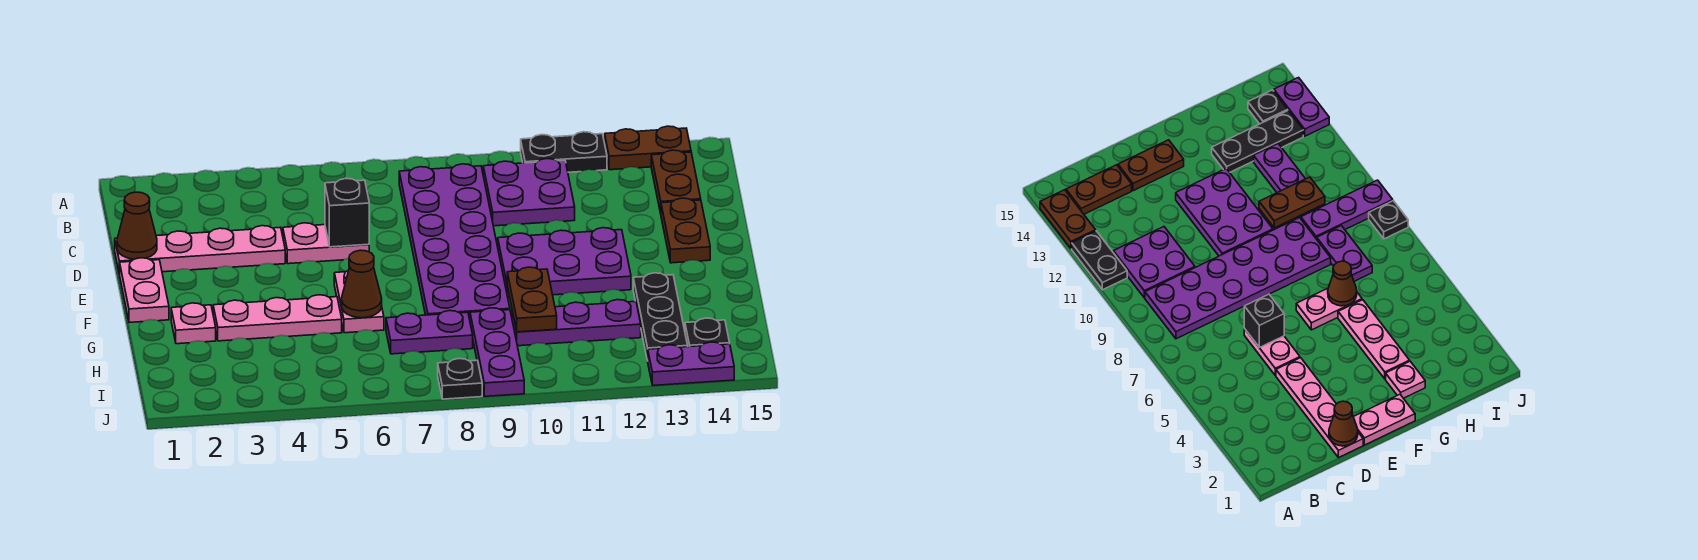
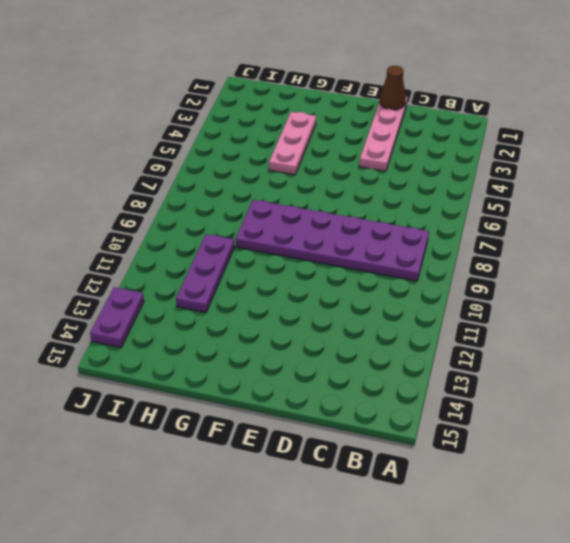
none -> black plate A11:A12 level 1
none -> brown plate A13:A14 level 1
none -> purple plate B10:C11 level 1

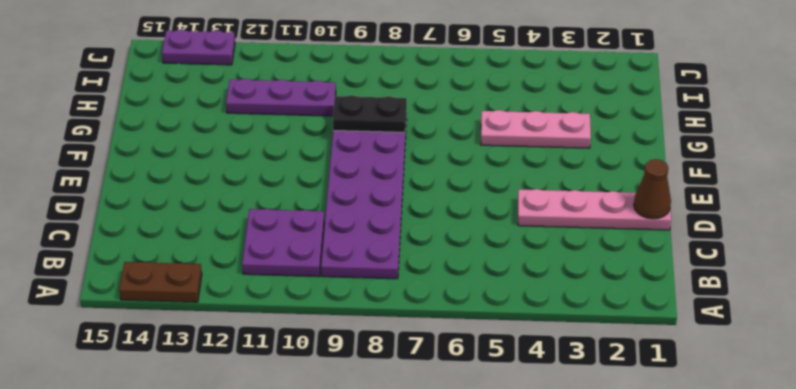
black plate G8:G9 level 2 -> black plate A11:A12 level 1
none -> brown plate B14:C14 level 1
none -> pink plate D5:D6 level 1
none -> brown plate D14:E14 level 1

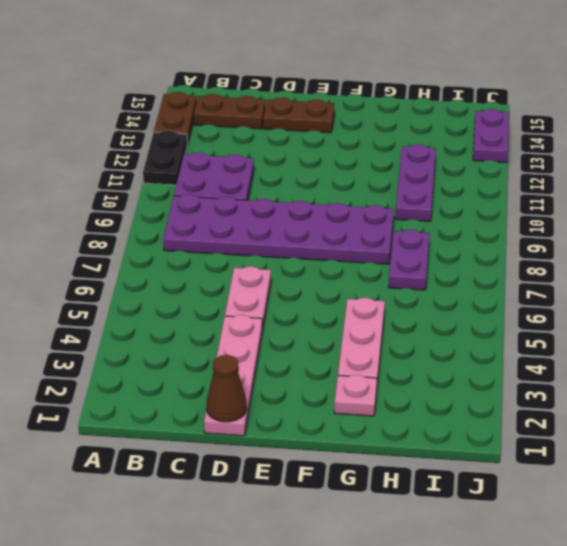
none -> pink plate E1:F1 level 1
none -> purple plate E10:F12 level 1
none -> pink plate F6:G6 level 1

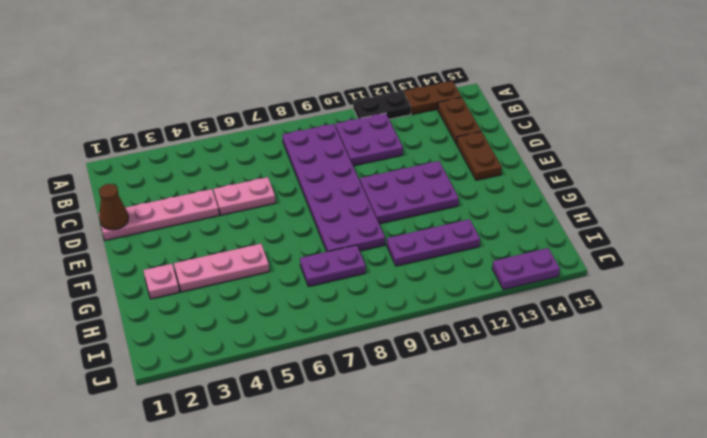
none -> pink plate E1:F1 level 1
none -> pink plate F6:G6 level 1
none -> black plate G13:I13 level 1

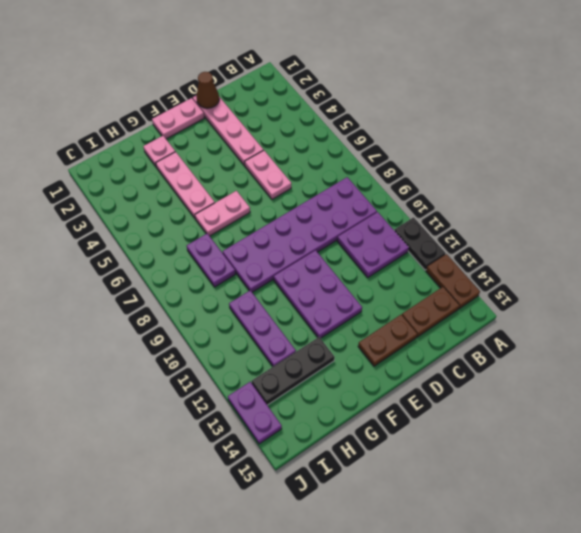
none -> purple plate H9:J9 level 1
none -> black plate I14 level 1
none -> black plate J8 level 1

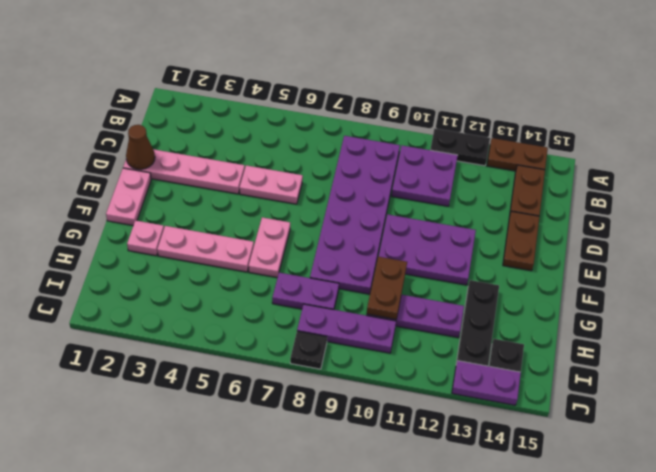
purple plate I8:I10 level 1 -> purple plate H9:J9 level 1
none -> black brick D6 level 2
none -> brown cone G6 level 2

